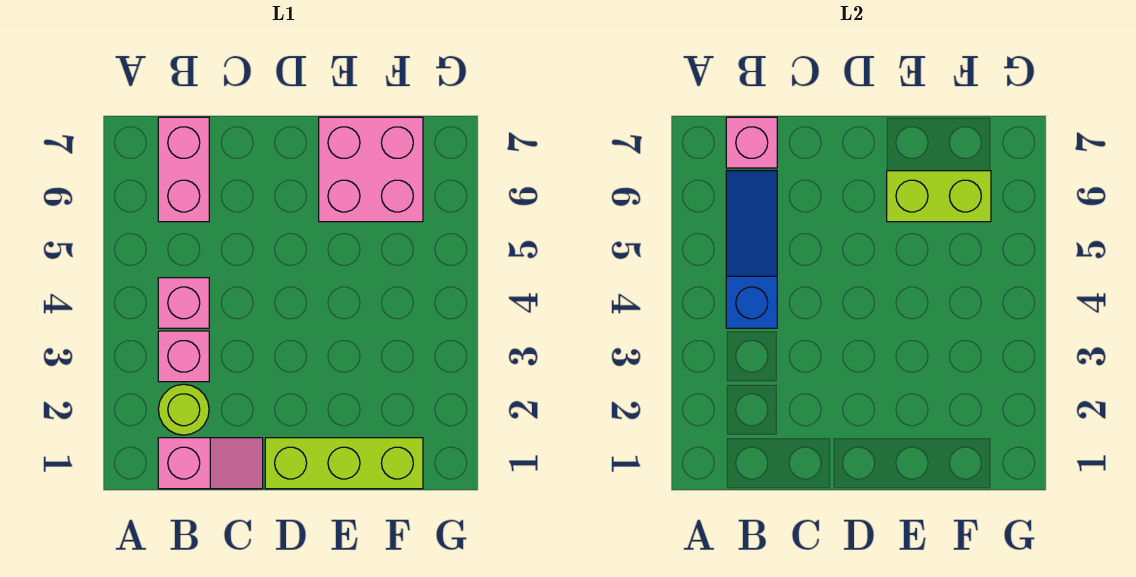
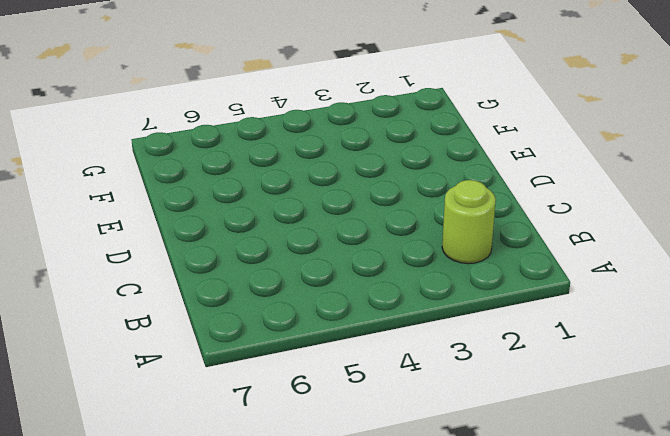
none -> pink slope B1:C1 level 1 top B
none -> pink brick B3 level 1

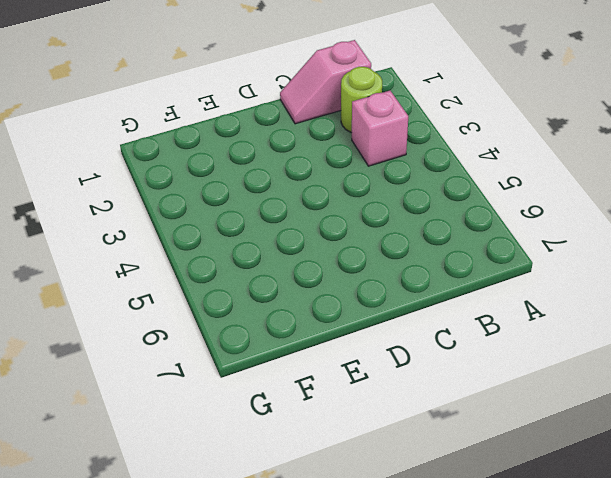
none -> pink brick B4 level 1
none -> pink brick B6:B7 level 1

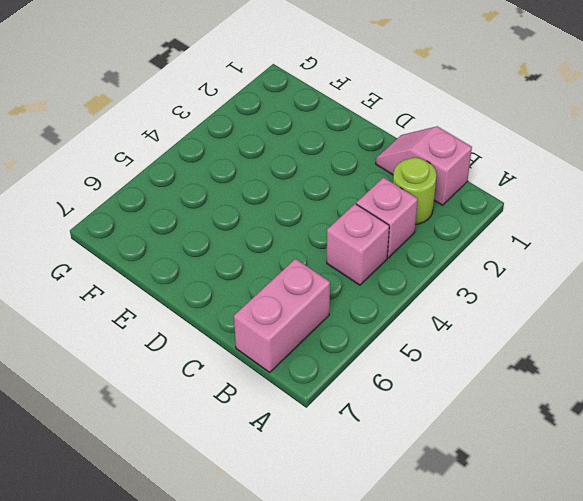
none -> lime brick D1:F1 level 1
none -> pink brick E6:F7 level 1

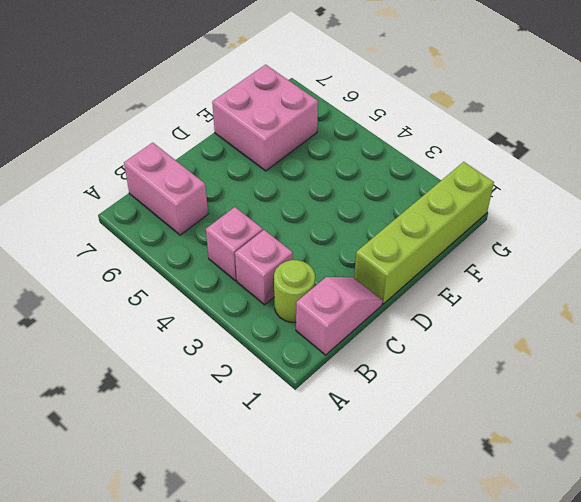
lime brick D1:G1 level 1 -> lime brick D1:F1 level 1
none -> blue slope B4:B6 level 2 top 4
none -> pink brick B7 level 2

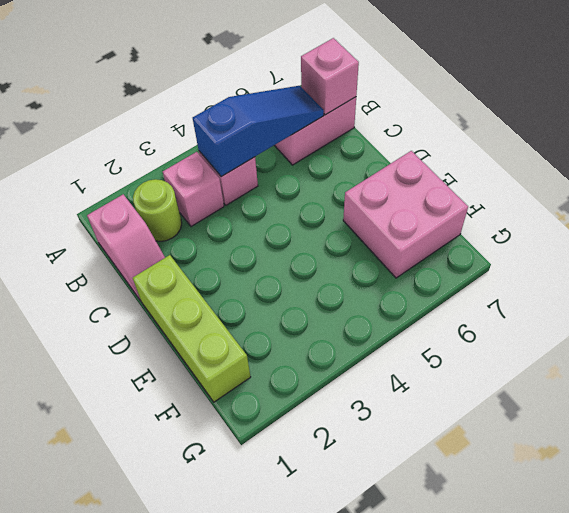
none -> lime brick E6:F6 level 2

